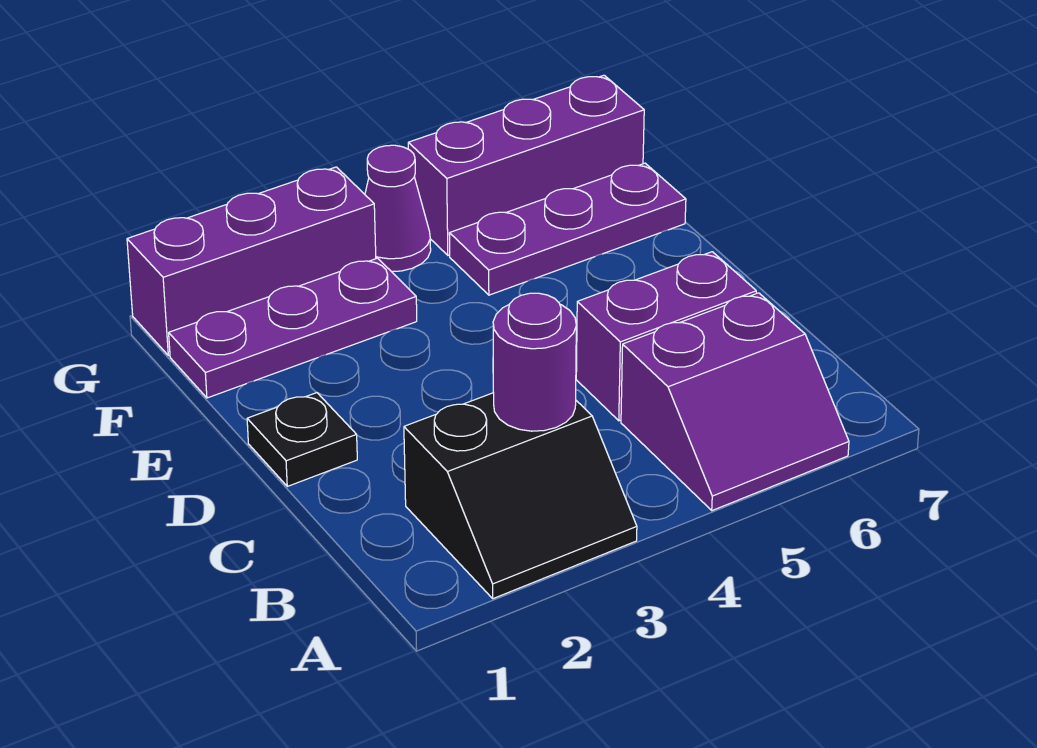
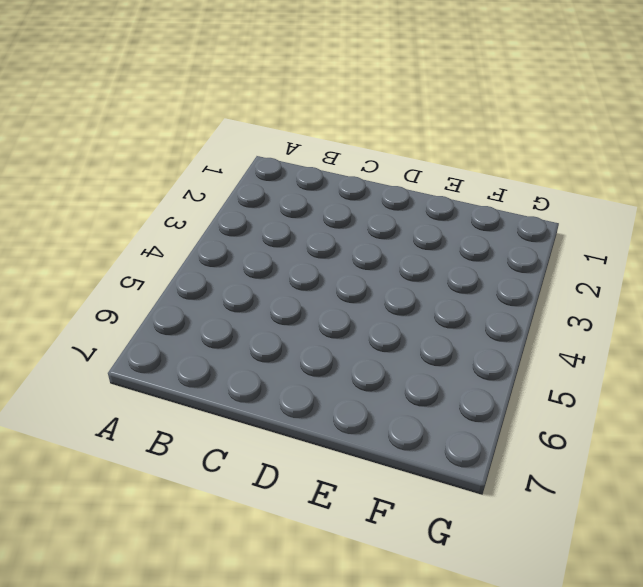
none -> black slope A2:B3 level 1 top B
none -> purple slope A5:B6 level 1 top B

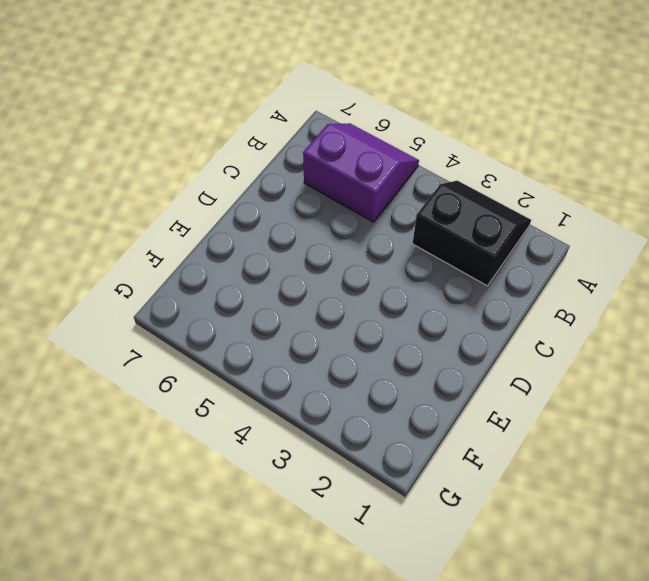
none -> purple brick C5:C6 level 1
none -> black plate D1 level 1

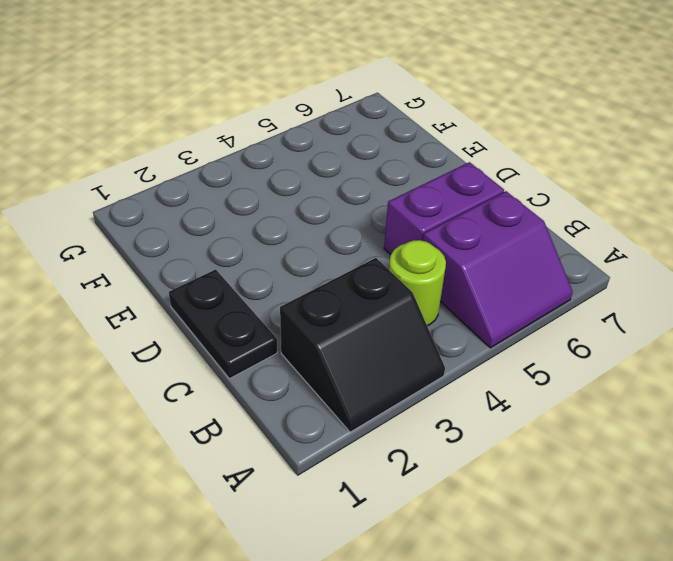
lime round brick B4 level 1 -> none
black plate C1:D1 level 1 -> black plate D1 level 1
none -> purple plate F1:F3 level 1
none -> purple plate F5:F7 level 1

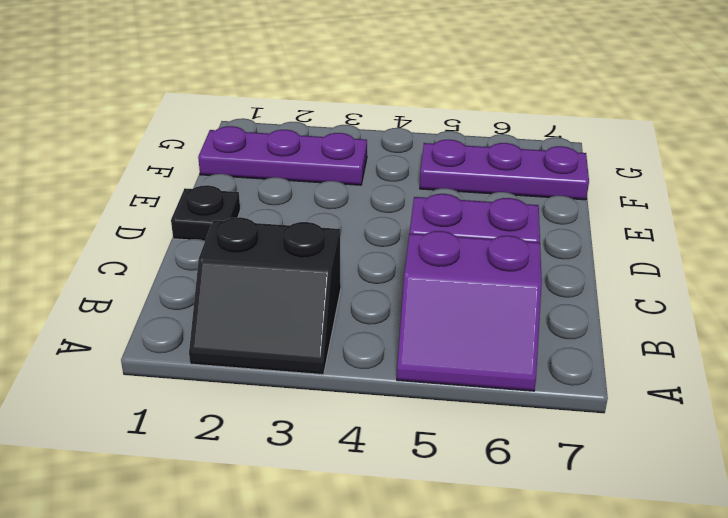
none -> purple brick G1:G3 level 1
none -> purple cone G4 level 1

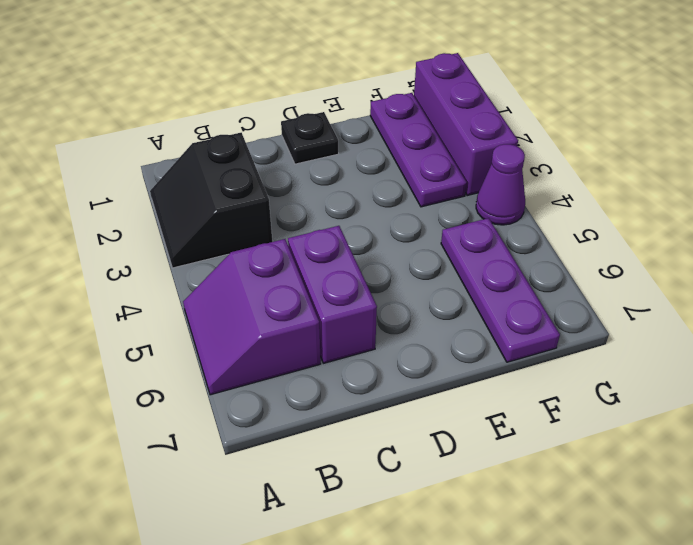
none -> purple brick G5:G7 level 1
none -> purple round brick B3 level 2

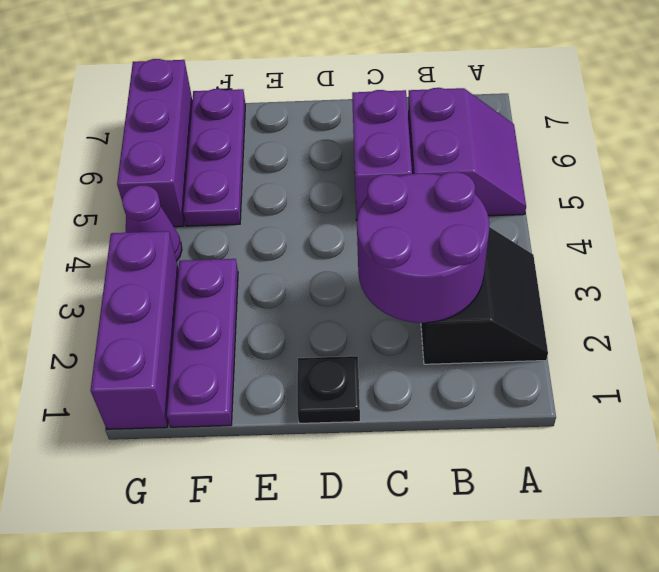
purple round brick B2:C3 level 2 -> purple round brick B3 level 2

